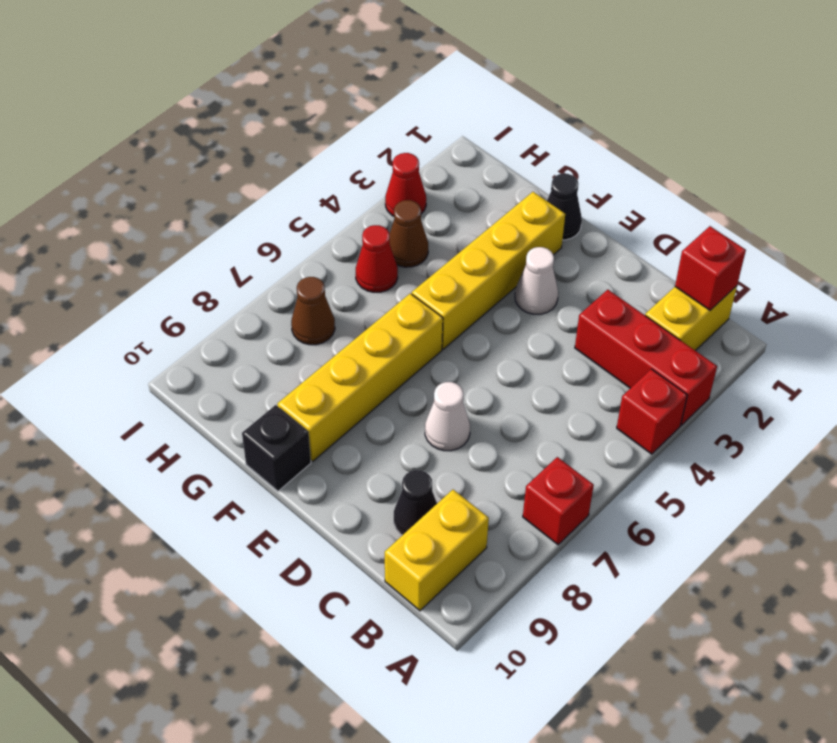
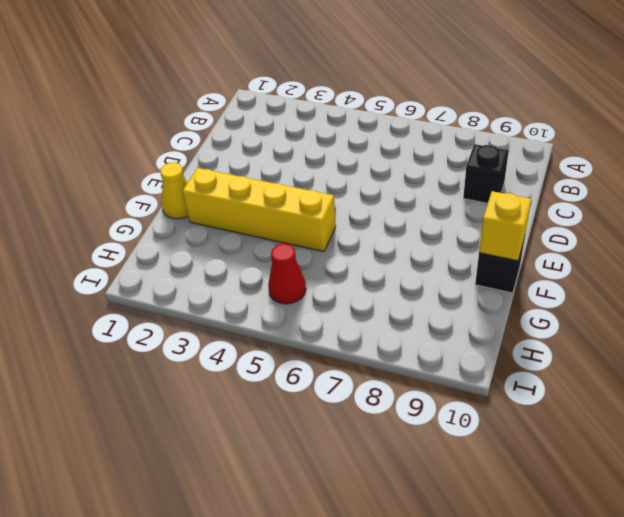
black brick C9 level 1 -> black cone C9 level 1
yellow cone F1 level 1 -> black cone F1 level 1
yellow brick F10 level 2 -> none
none -> red brick A3:C3 level 1
none -> red brick A4 level 1
none -> red brick A7 level 1

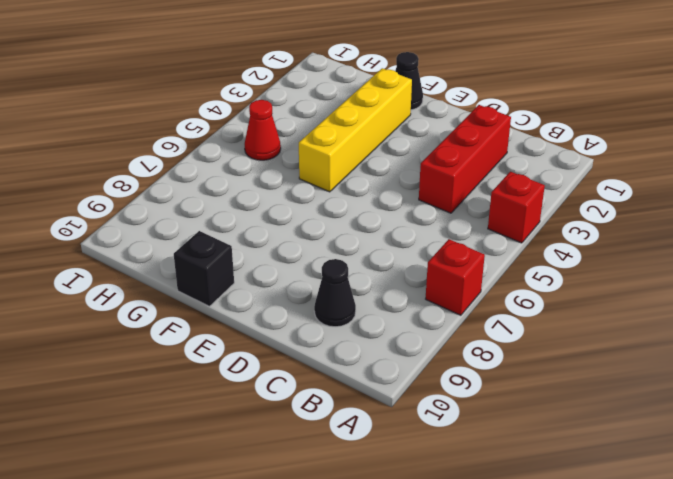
red brick C2:C4 level 1 -> red brick A3:C3 level 1
none -> yellow brick B1:B2 level 1
none -> yellow brick B9:B10 level 1
none -> white cone D7 level 1

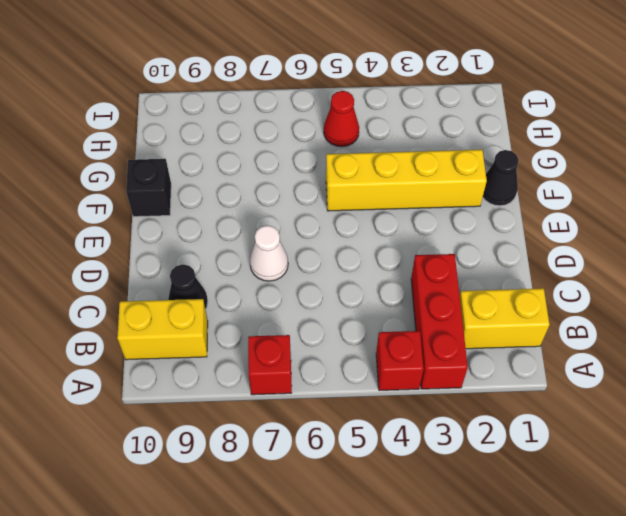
none -> white cone E3 level 1
none -> yellow brick F6:F9 level 1
none -> brown cone H4 level 1

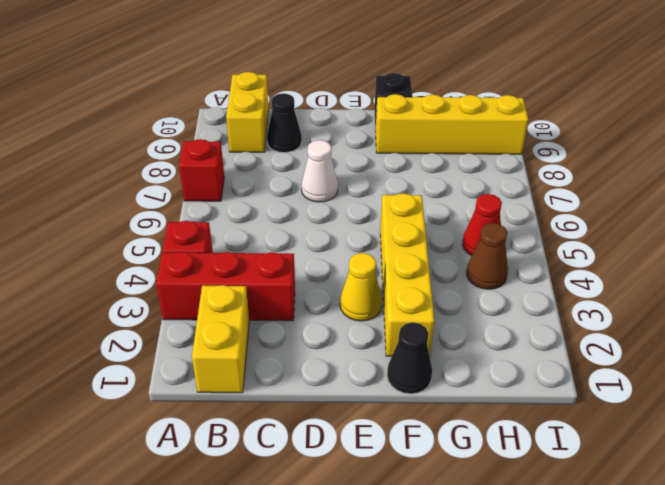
yellow cone E3 level 1 -> white cone E3 level 1
yellow brick F9:I9 level 1 -> yellow brick F6:F9 level 1
none -> brown cone H7 level 1
none -> red cone I3 level 1
none -> red brick B1 level 2

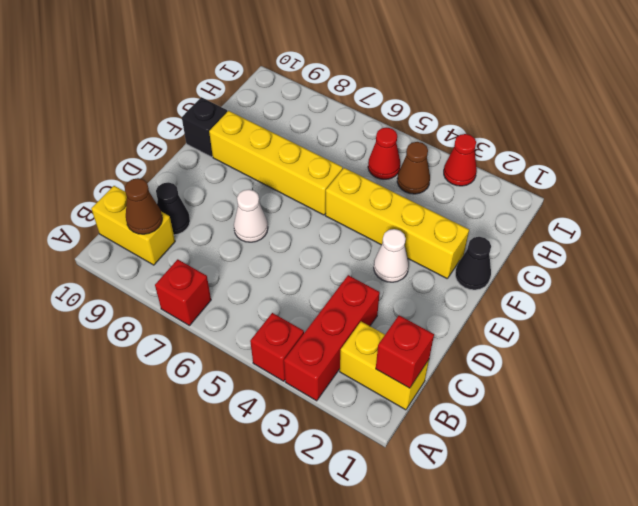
brown cone B9 level 2 -> brown cone H7 level 1

